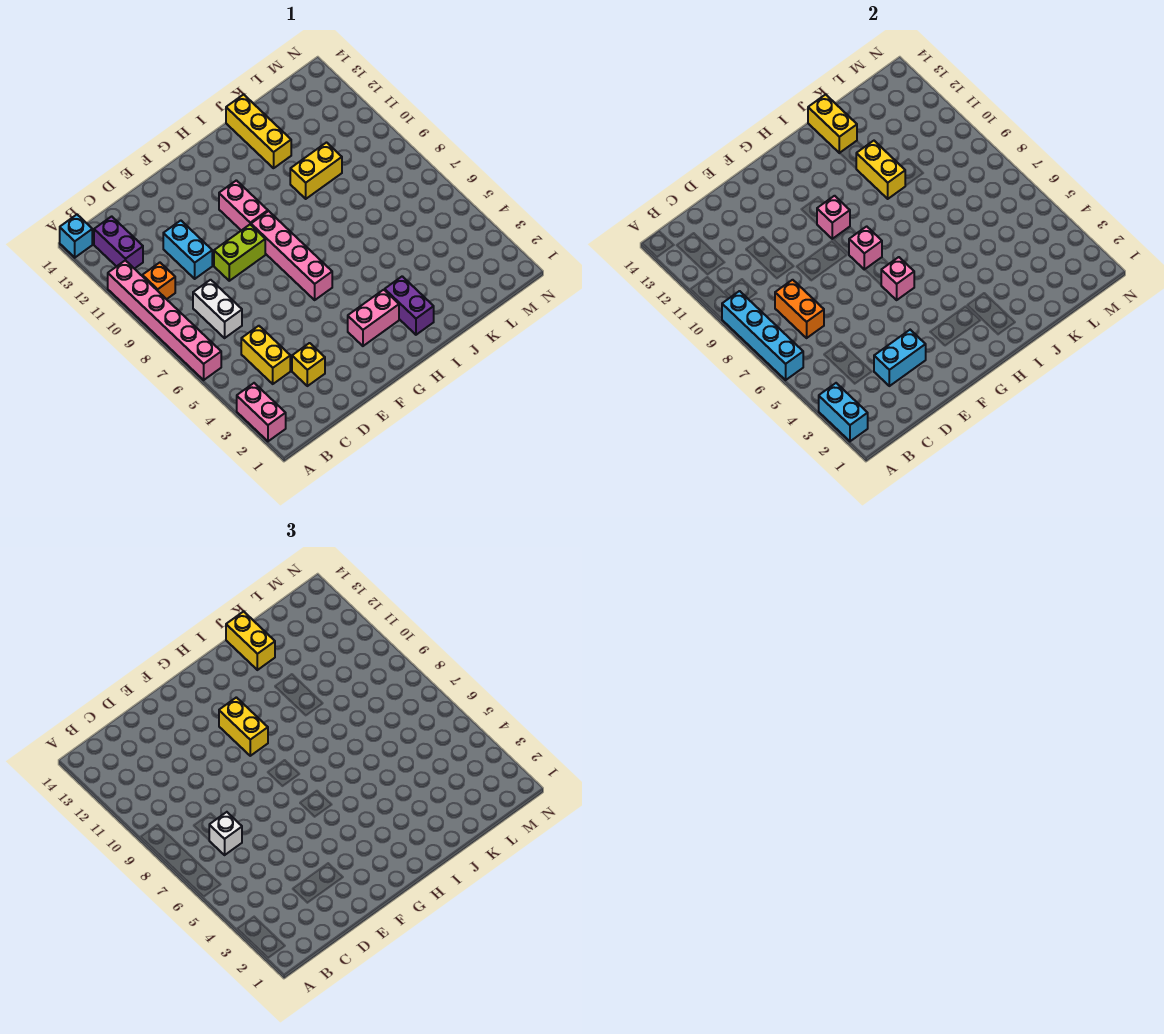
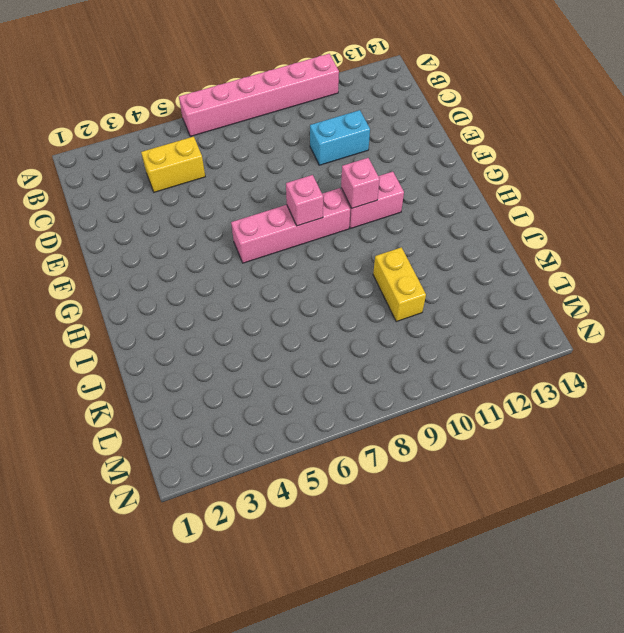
none -> pink brick A2:A3 level 1
none -> cyan brick A14 level 1
none -> orange brick B10 level 1

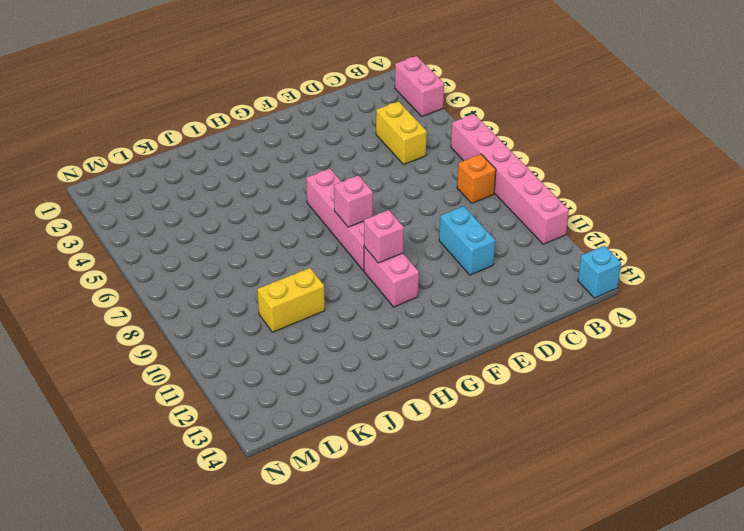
orange brick B8 level 1 -> orange brick B10 level 1
none -> purple brick B12:B13 level 1
none -> white brick C7:C8 level 1
none -> yellow brick D3 level 1

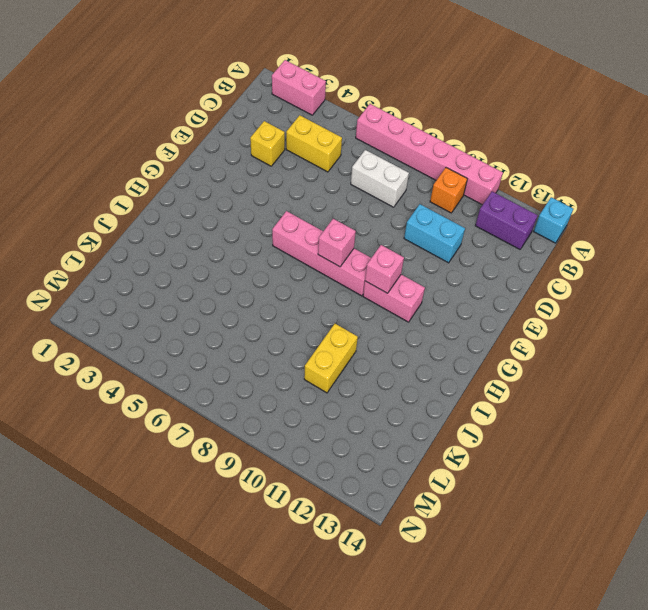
none -> lime brick E9:F9 level 1
none -> pink brick G3:H3 level 1
none -> purple brick I2:I3 level 1

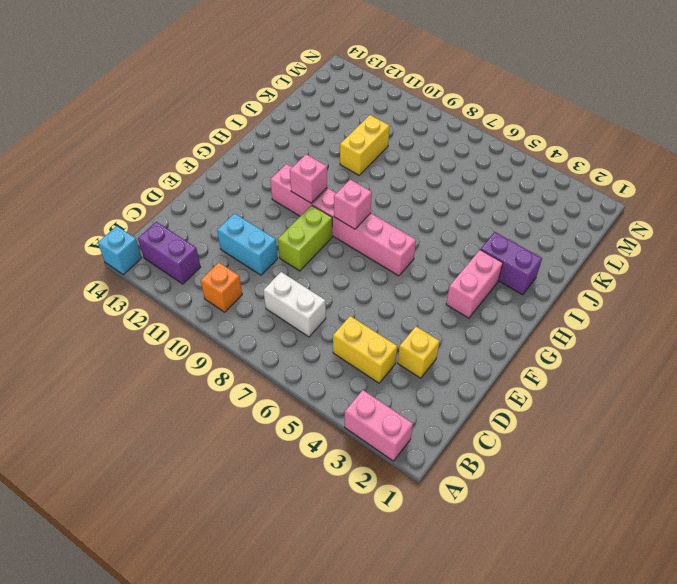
none -> pink brick A6:A11 level 1
none -> yellow brick J12:J14 level 1
none -> cyan brick A2:A3 level 2

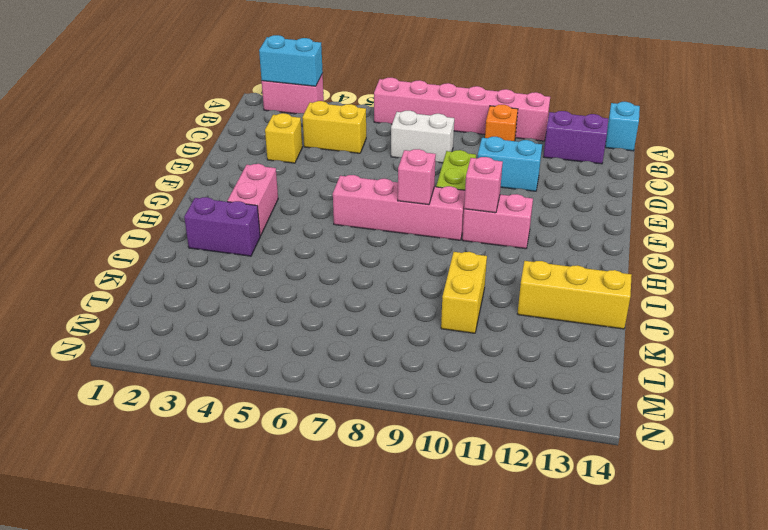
none -> cyan brick A6:A9 level 2
none -> orange brick C7:C8 level 2
none -> cyan brick D3:E3 level 2

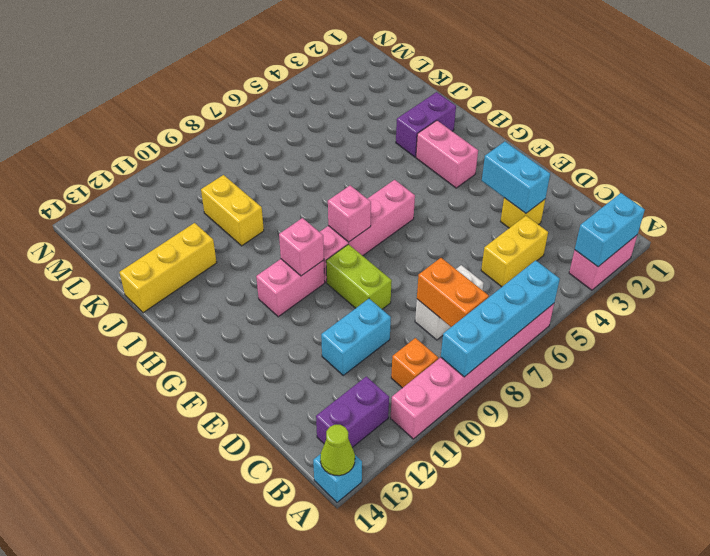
lime cone A14 level 2 -> none
orange brick B8:C8 level 2 -> orange brick C7:C8 level 2
none -> pink brick G6 level 2
none -> yellow brick J10:J11 level 2
none -> yellow brick J13:J14 level 2

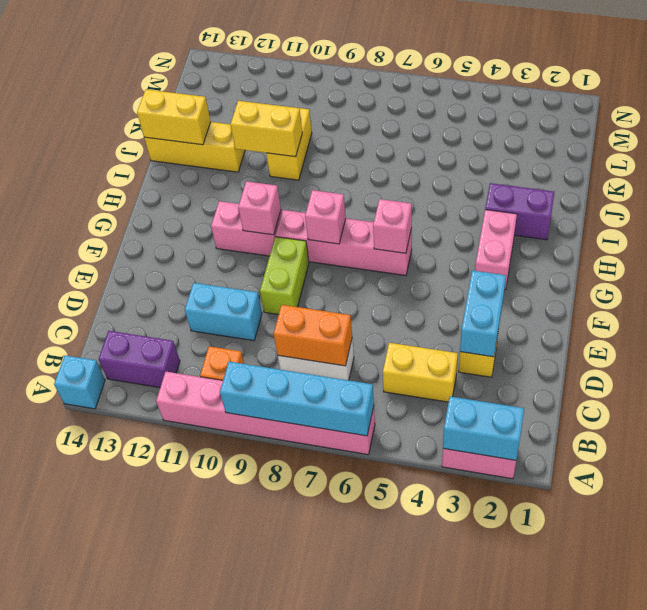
none -> white brick C7 level 3
none -> yellow brick G10:G11 level 3
none -> yellow brick J13:J14 level 3

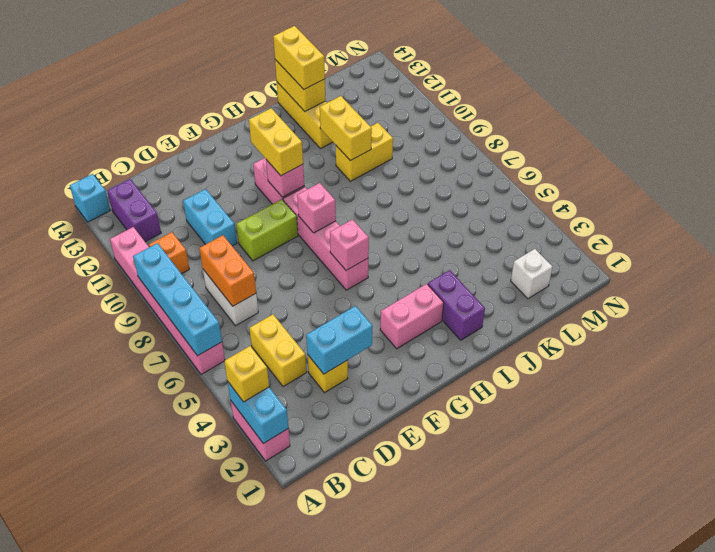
yellow brick A3 level 3 -> none
white brick L2 level 1 -> white brick C7 level 3

